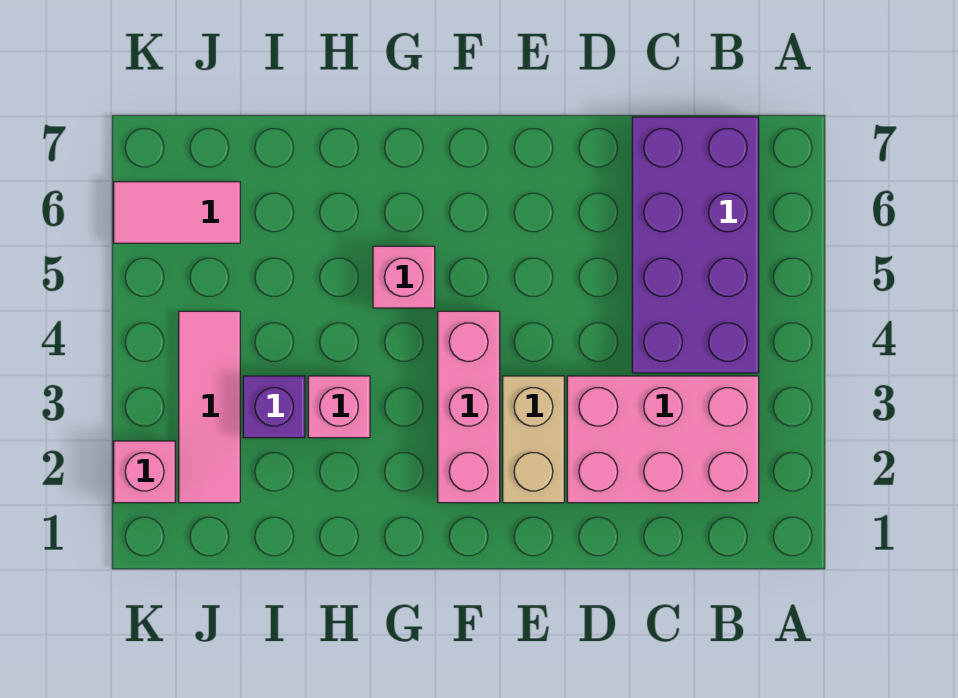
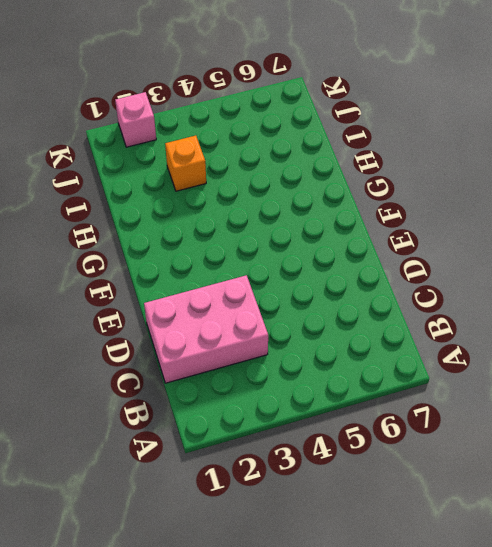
pink brick C1:D3 level 1 -> pink brick B2:D3 level 1
orange brick I3 level 1 -> purple brick I3 level 1
none -> purple brick B4:C7 level 1
none -> tan brick E2:E3 level 1

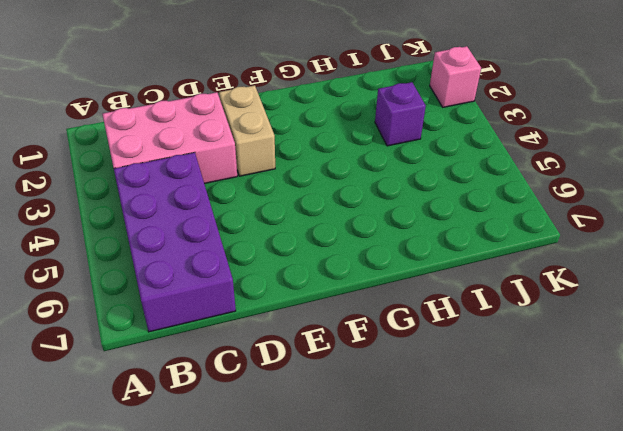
none -> pink brick F2:F4 level 1
none -> pink brick G5 level 1

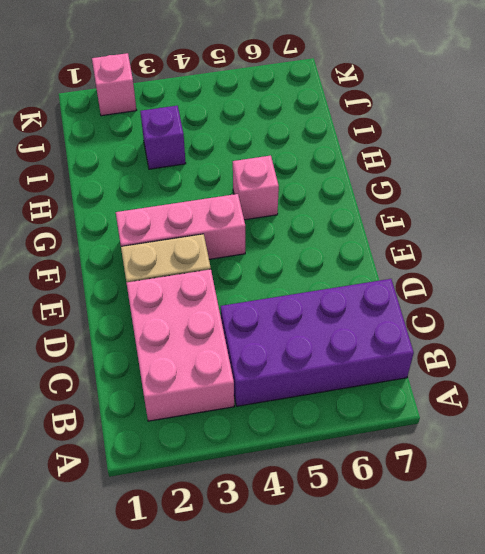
none -> pink brick H3 level 1
none -> pink tile J2:J4 level 1

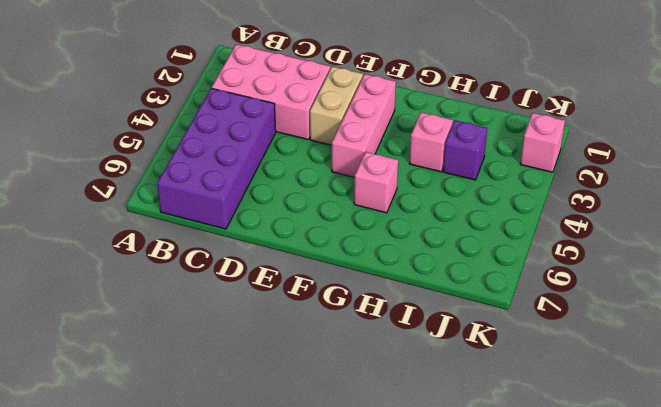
none -> pink tile J2:J4 level 1
none -> pink tile J6:K6 level 1

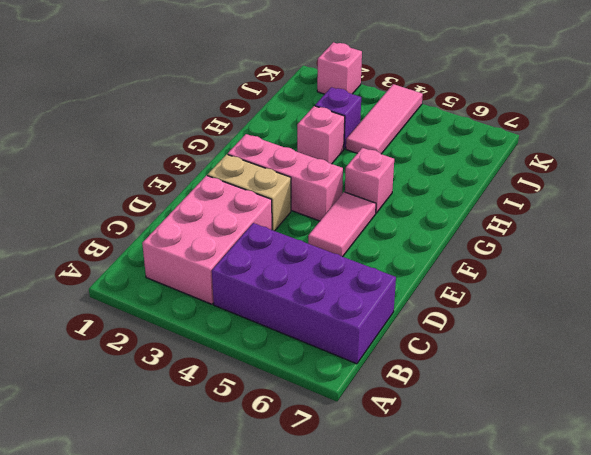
pink tile E5:F5 level 1 -> pink tile J6:K6 level 1
pink tile I4:K4 level 1 -> pink tile J2:J4 level 1

